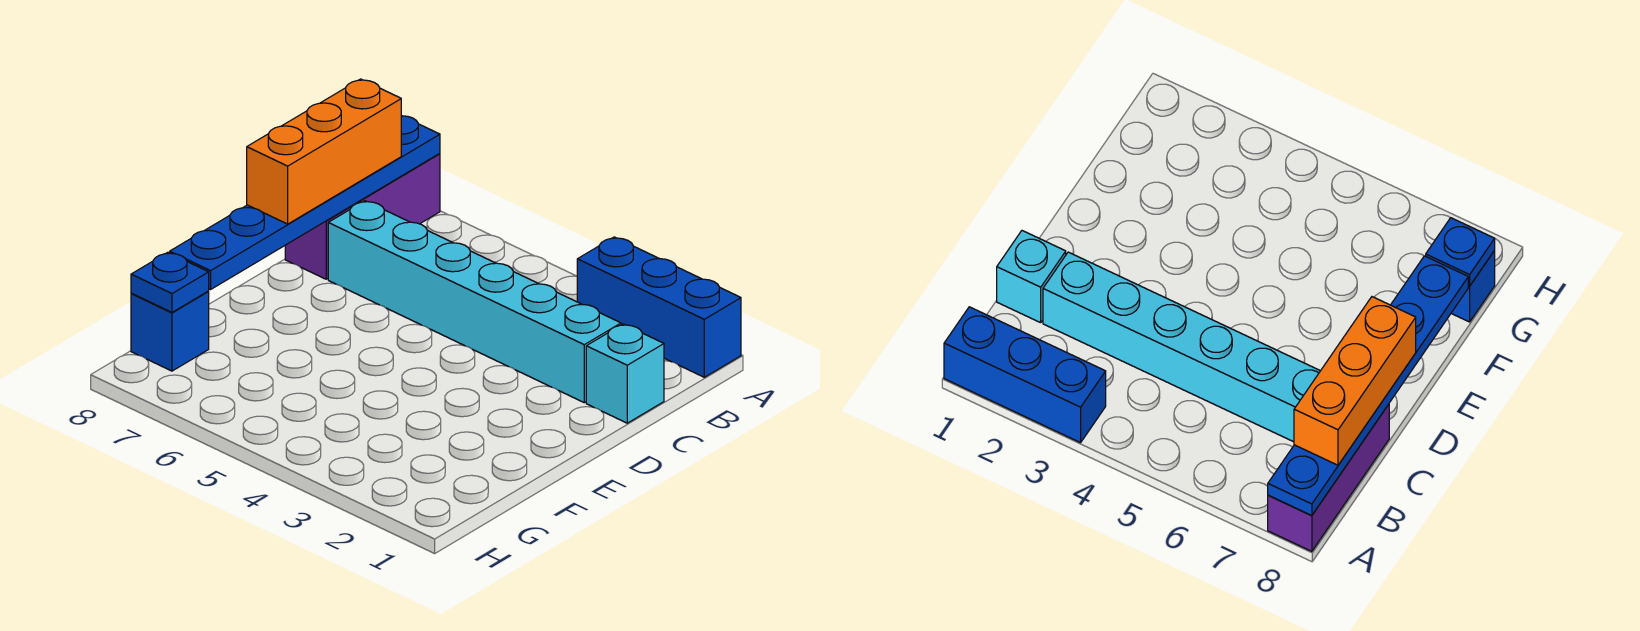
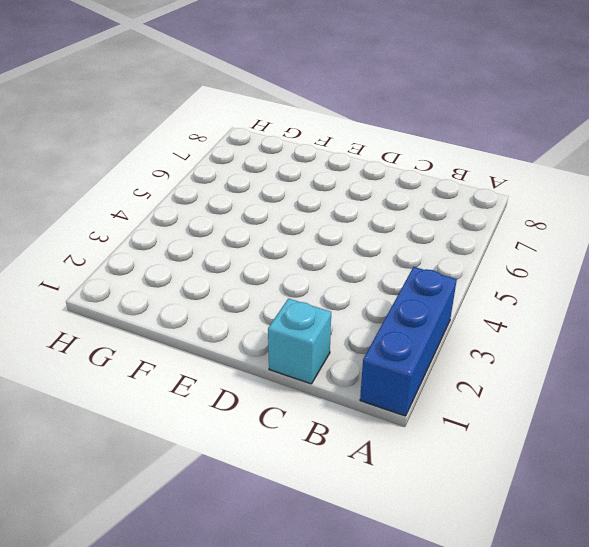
none -> purple brick A8:C8 level 1
none -> cyan brick C2:C7 level 1

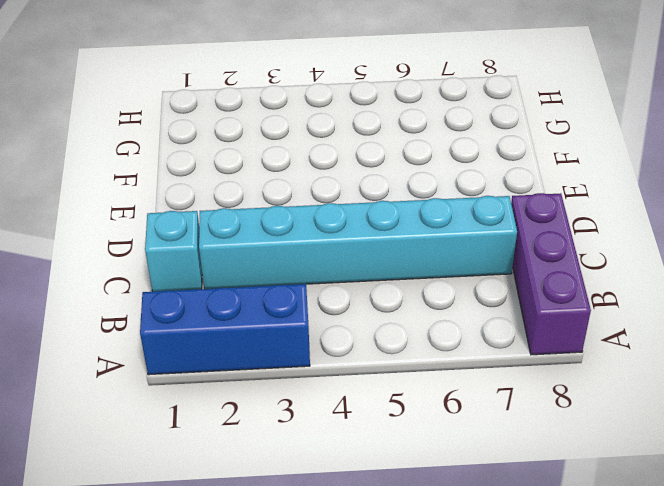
none -> blue brick G8 level 1
none -> blue plate A8:F8 level 2

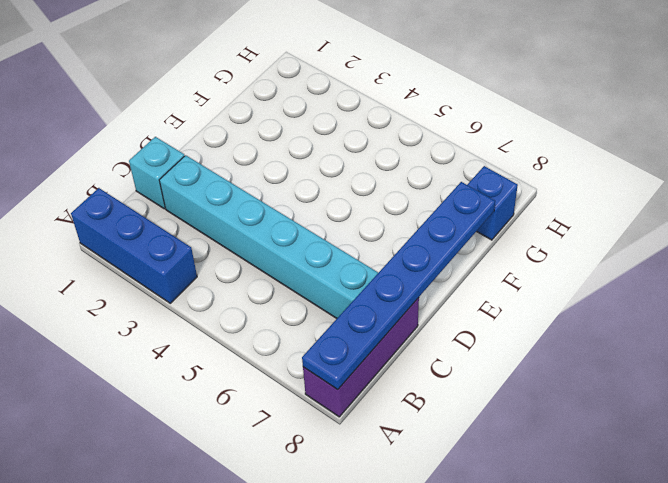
none -> blue plate G8 level 2
none -> orange brick B8:D8 level 3

